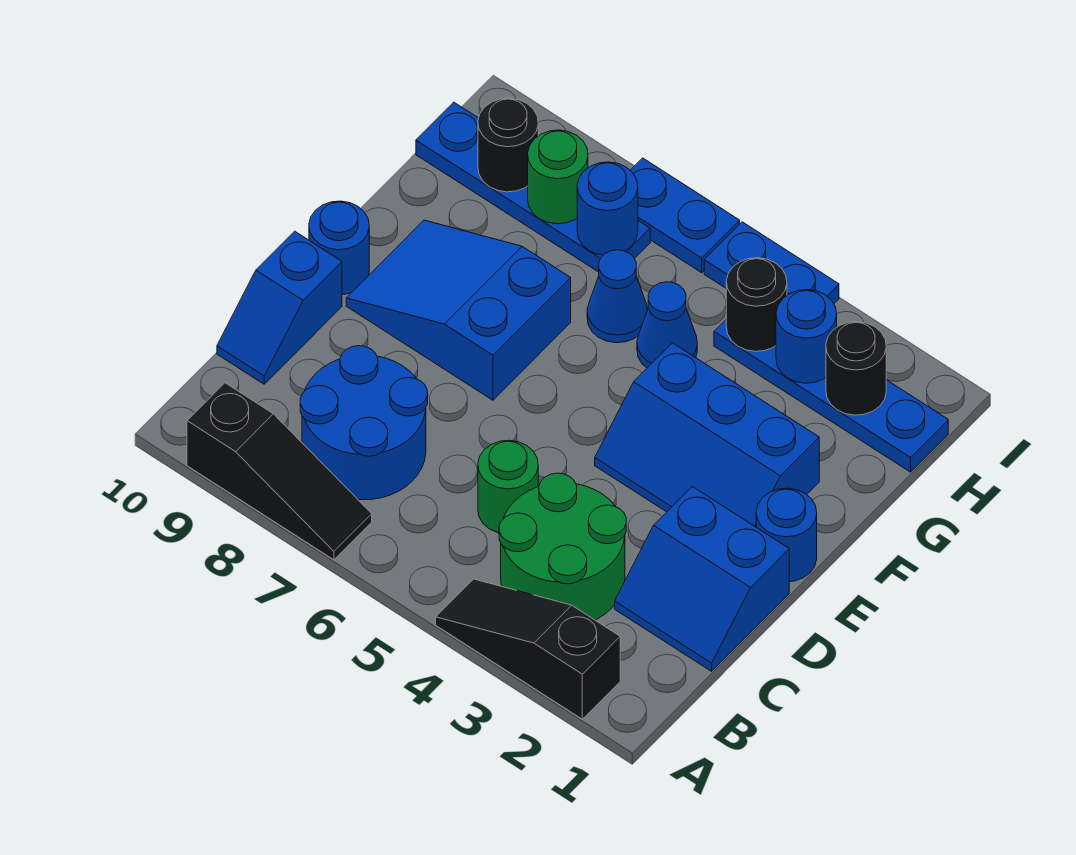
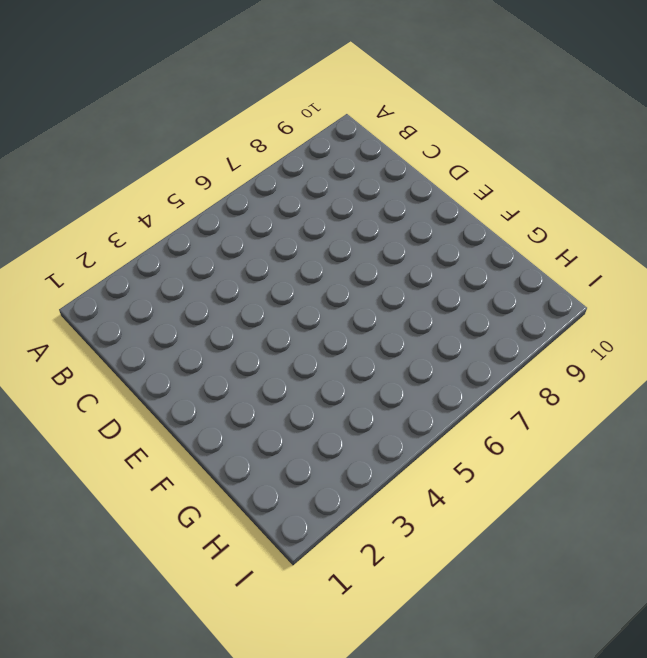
none -> black slope A2:A4 level 1 top 2
none -> black slope A7:A9 level 1 top 9
none -> green round brick B3:C4 level 1

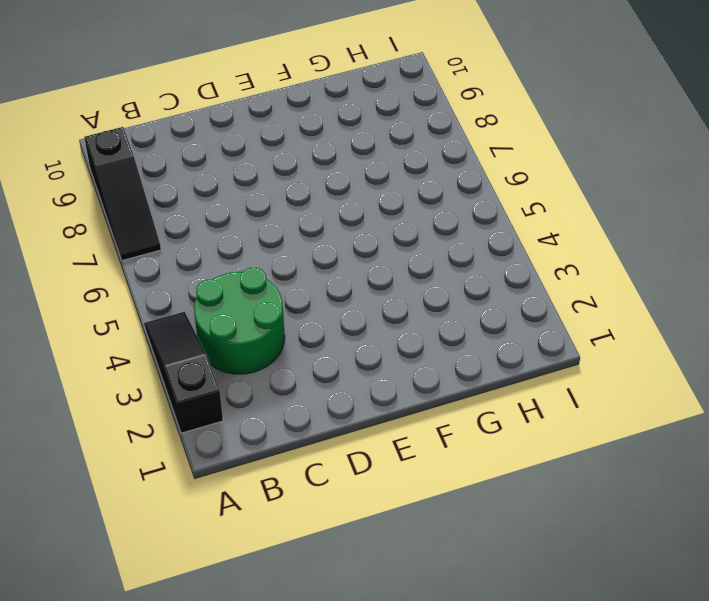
none -> blue round brick B7:C8 level 1
none -> blue slope C1:D2 level 1 top D
none -> green round brick C5 level 1

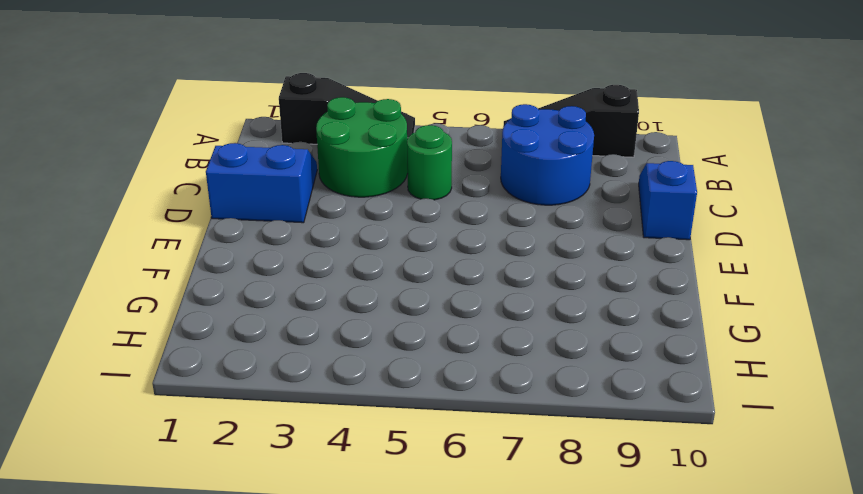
none -> blue round brick E1 level 1
none -> blue slope E2:F4 level 1 top F
none -> blue slope E7:F9 level 1 top 7

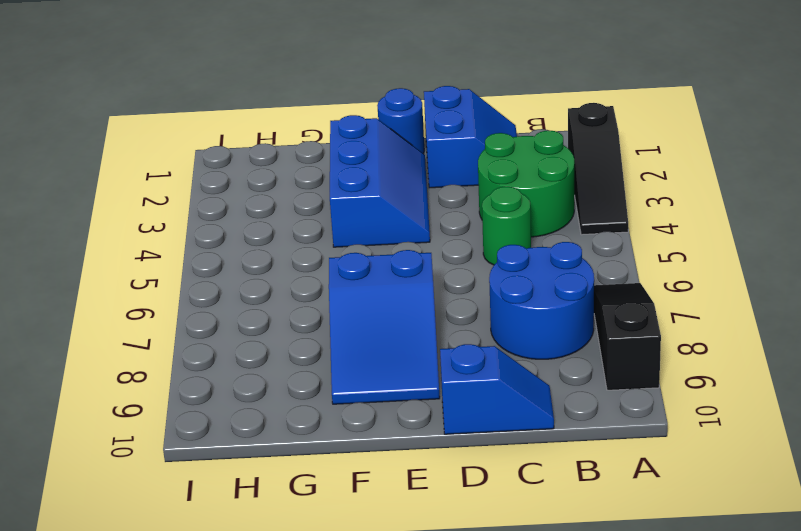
none -> blue round brick E10 level 1
none -> blue cone G5 level 1
none -> blue cone G6 level 1

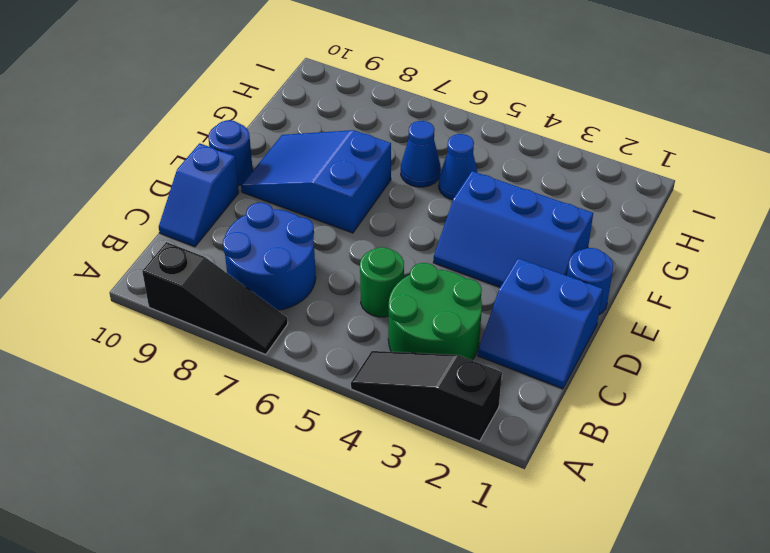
none -> blue plate H1:H4 level 1
none -> blue plate H7:H10 level 1
none -> blue plate I4:I5 level 1

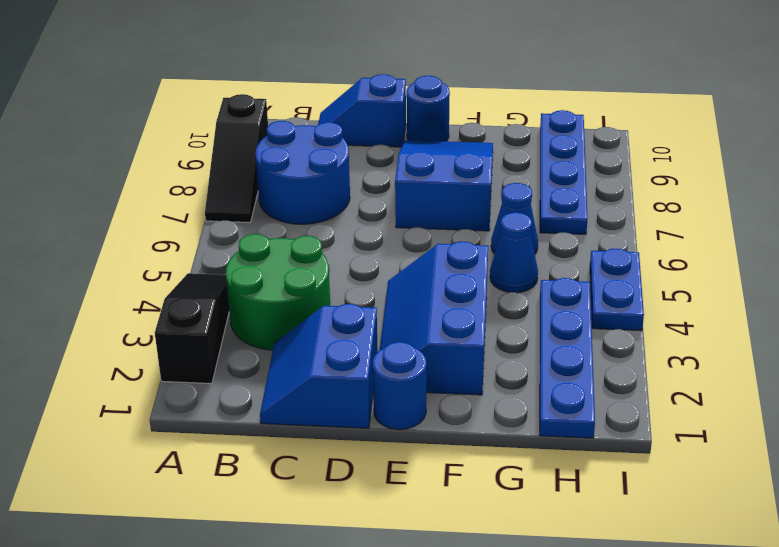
none -> green round brick C5 level 1
none -> blue plate I6:I7 level 1
none -> black round brick H2 level 2

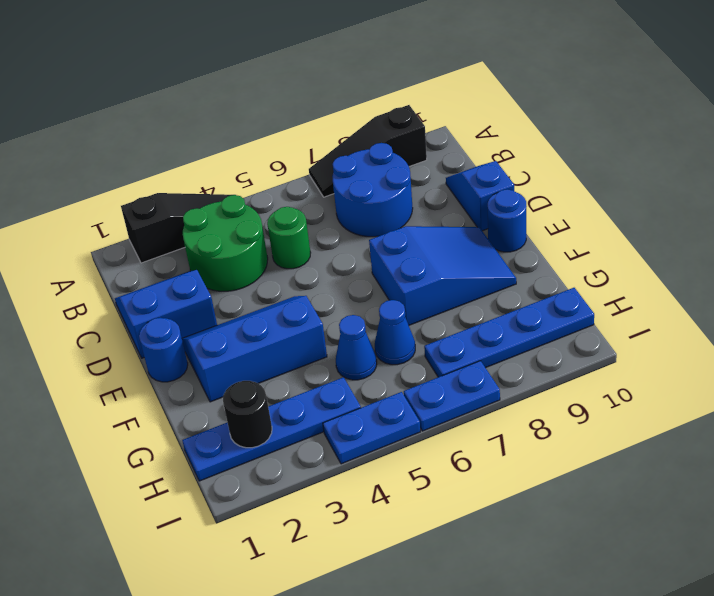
none -> blue round brick H3 level 2
none -> black round brick H4 level 2
none -> blue round brick H7 level 2

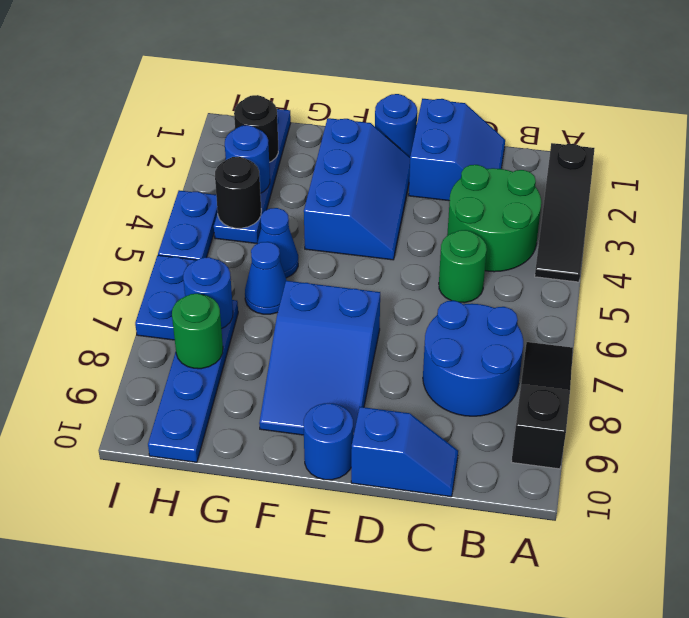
none -> black round brick H9 level 2

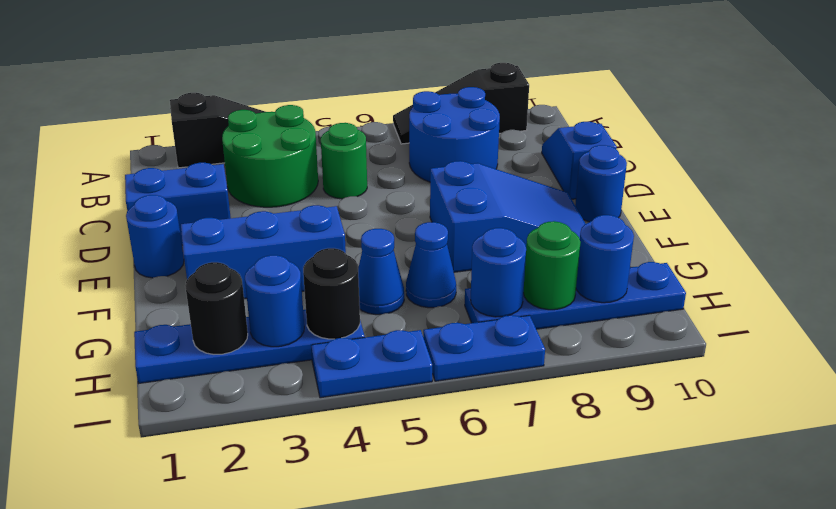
blue round brick H9 level 2 -> black round brick H9 level 2

